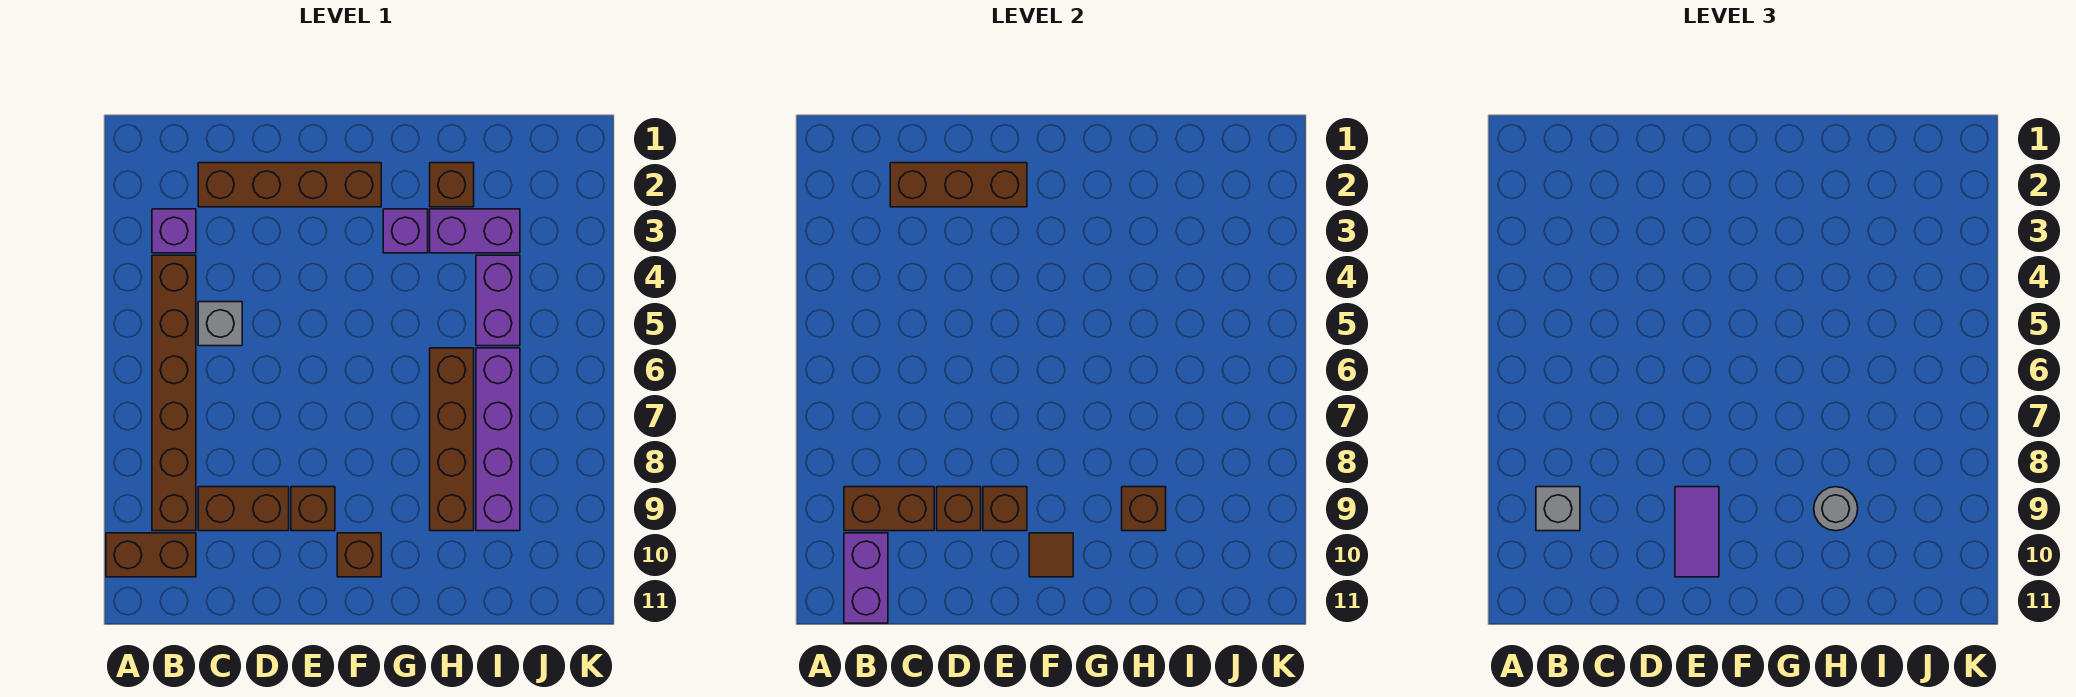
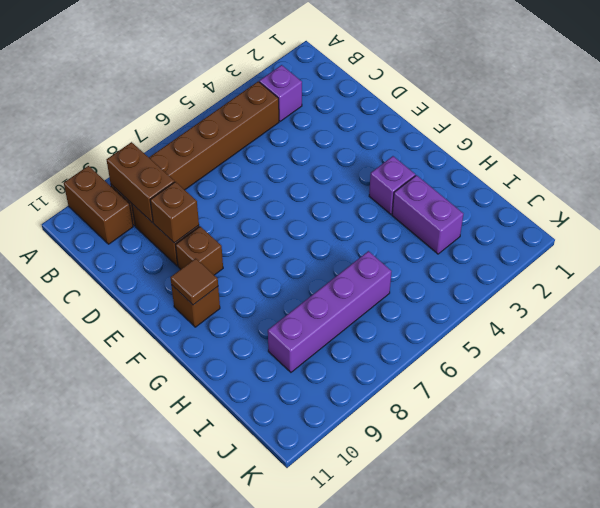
none -> brown brick C2:F2 level 1
none -> grey brick C5 level 1
none -> brown brick H2 level 1

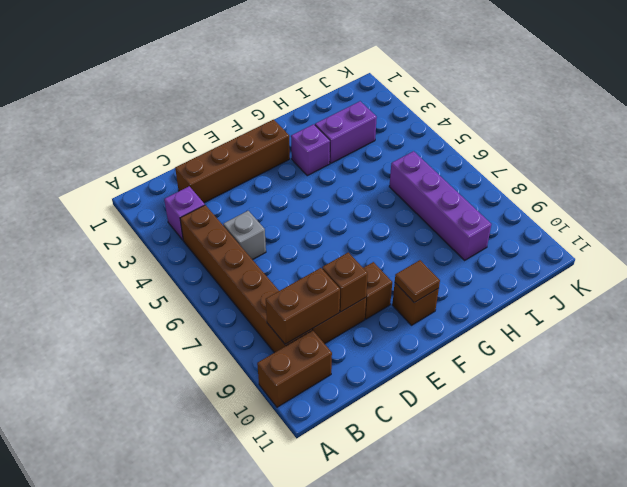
none -> brown brick H2 level 1
none -> brown brick H6:H9 level 1
none -> purple brick I4:I5 level 1

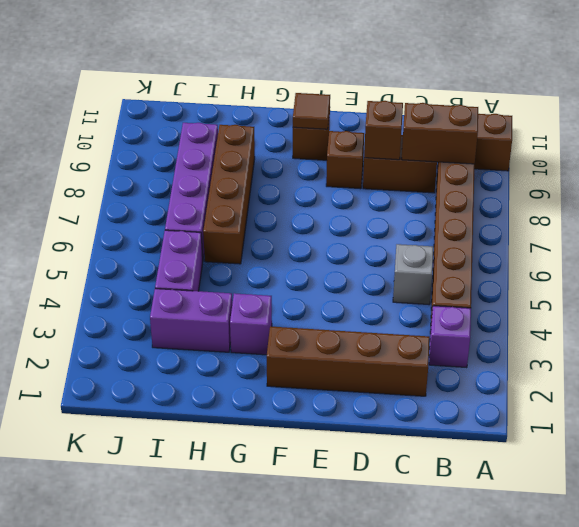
none -> brown brick H2 level 1
none -> purple brick B10:B11 level 2
none -> brown brick C2:E2 level 2

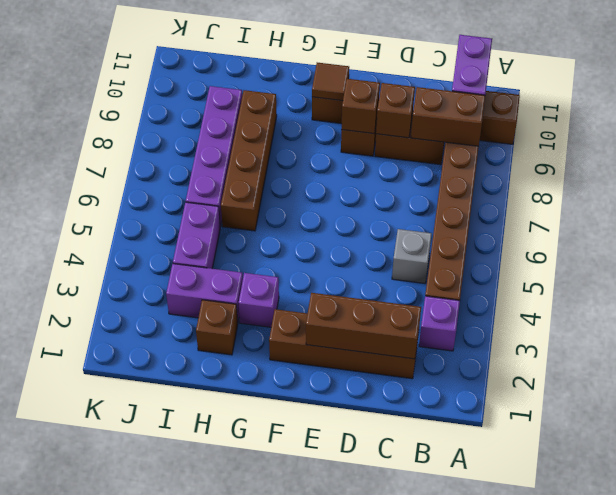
none -> brown brick H9 level 2
none -> grey brick B9 level 3
none -> purple tile E9:E10 level 3

